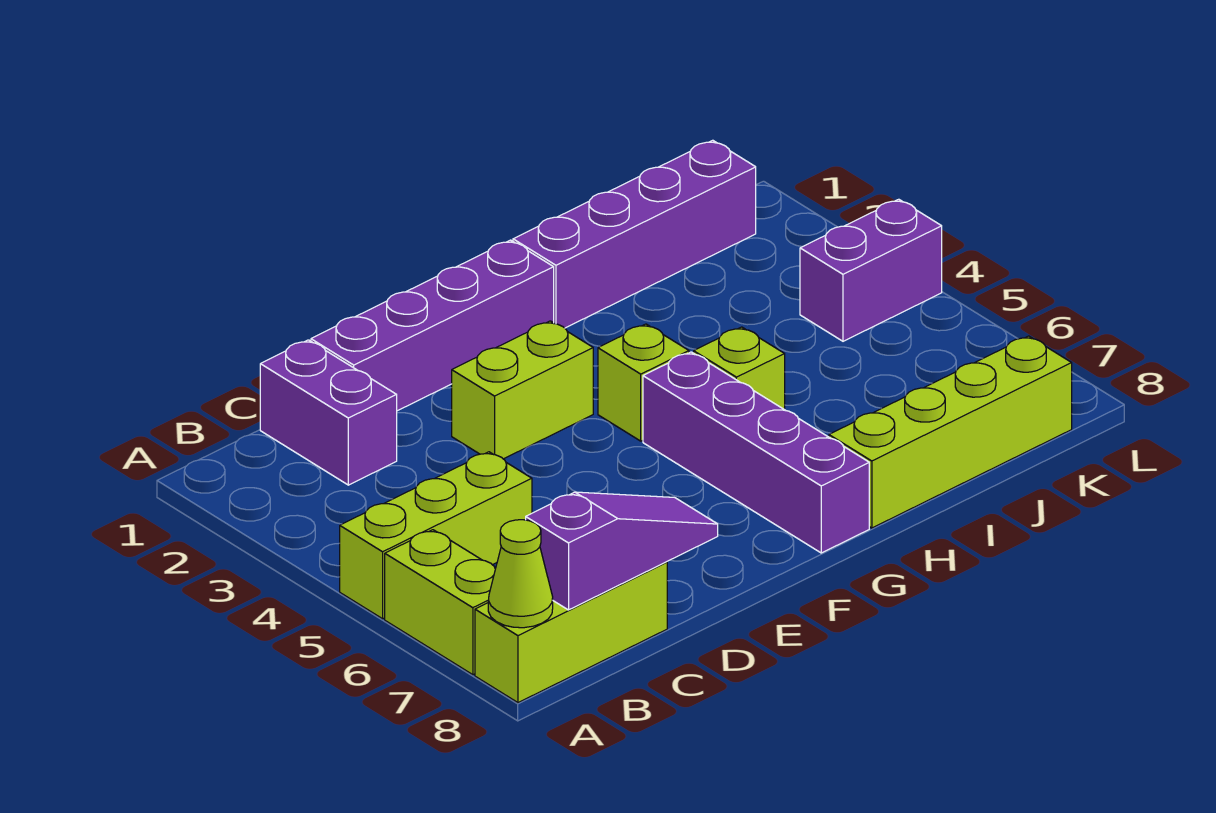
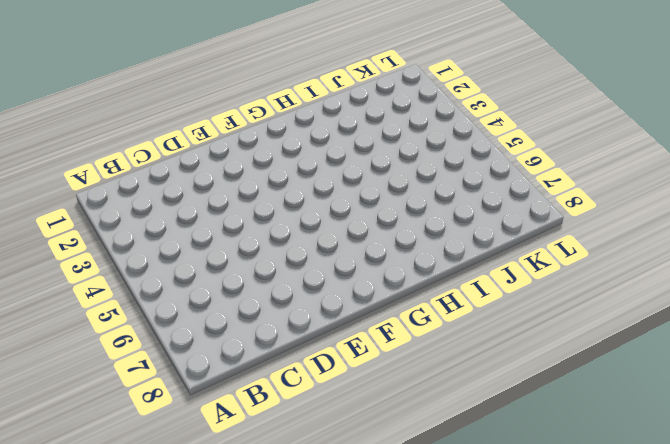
none -> lime brick A5:C5 level 1
none -> lime brick A6:A7 level 1
none -> lime brick A8:C8 level 1

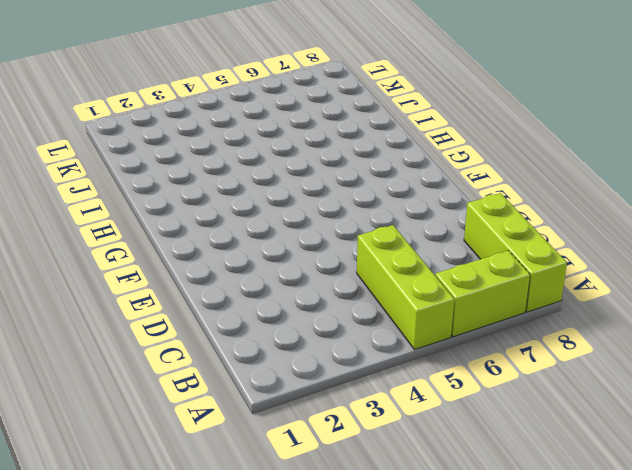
none -> purple brick C1:C2 level 1
none -> purple brick D1:G1 level 1
none -> lime brick E3:F3 level 1

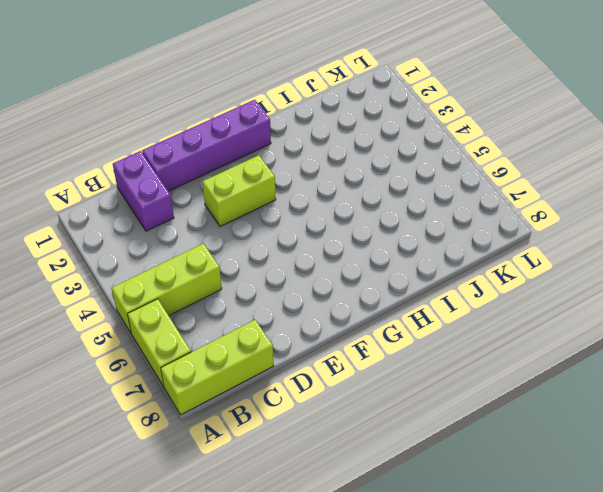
none -> lime brick G4 level 1
none -> purple brick G5:G8 level 1
none -> purple brick H1:K1 level 1

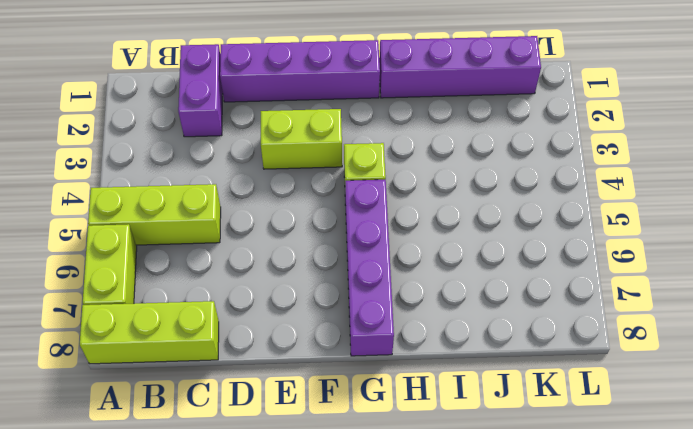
none -> lime brick H5 level 1
none -> lime brick H8:K8 level 1
none -> purple brick K4:L4 level 1

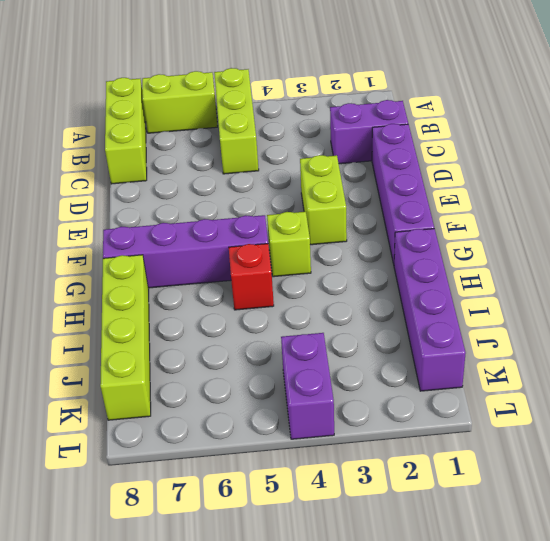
red brick H5 level 1 -> lime brick H5 level 1
none -> lime cone A8 level 2
none -> purple slope B8:D8 level 2 top B

